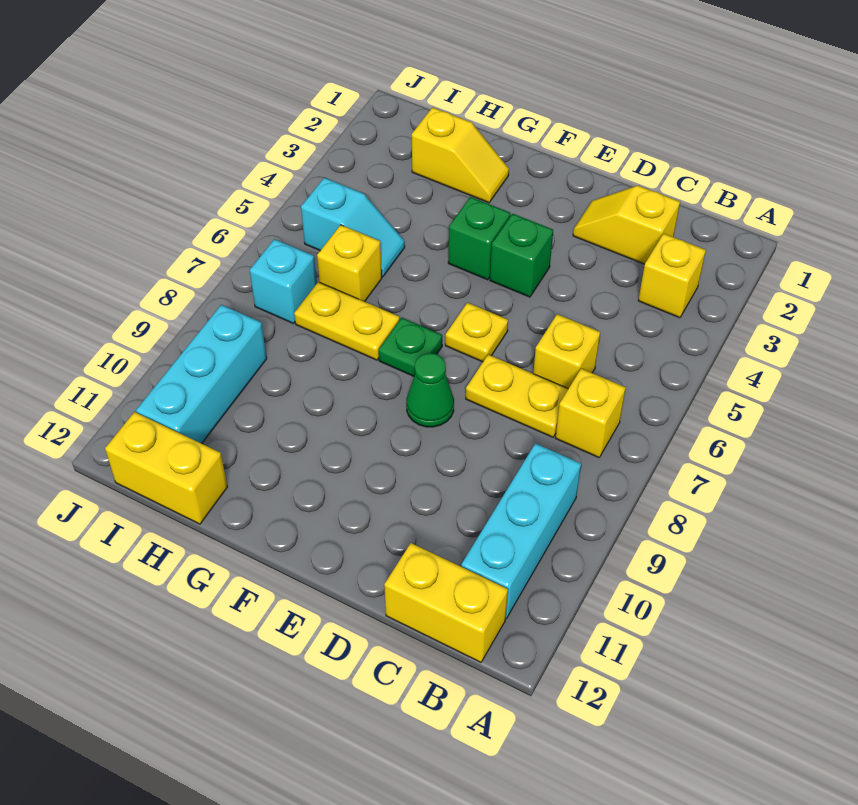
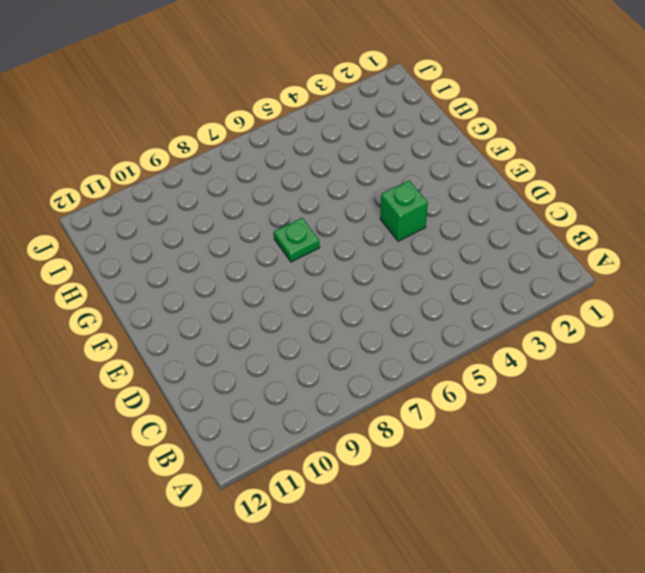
none -> yellow brick B3 level 1
none -> yellow brick B7 level 1
none -> cyan brick B9:B11 level 1

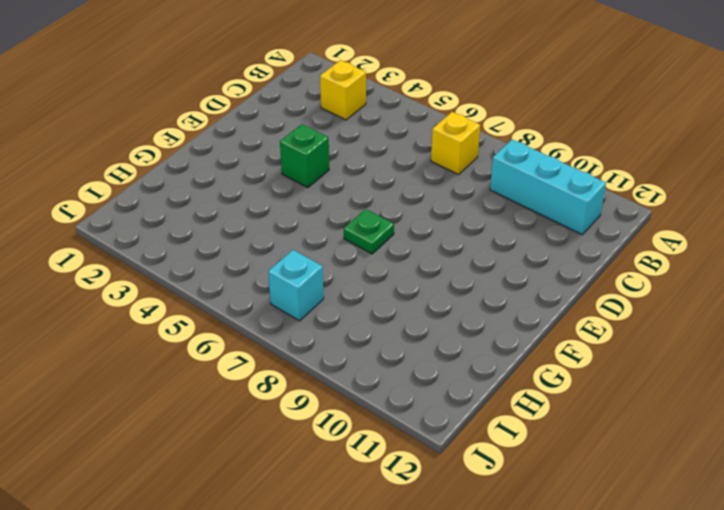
none -> yellow brick B12:C12 level 1
none -> yellow slope C2:D2 level 1 top C
none -> yellow brick C6 level 1

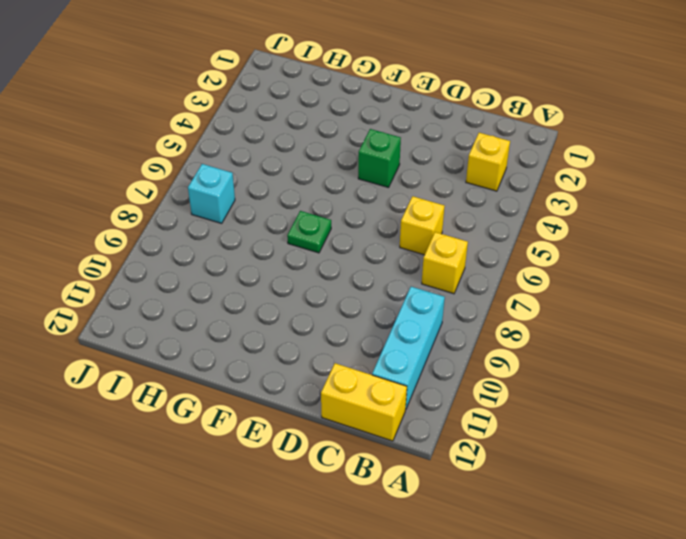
none -> yellow slope C2:D2 level 1 top C
none -> yellow plate C7:D7 level 1
none -> yellow plate E6 level 1

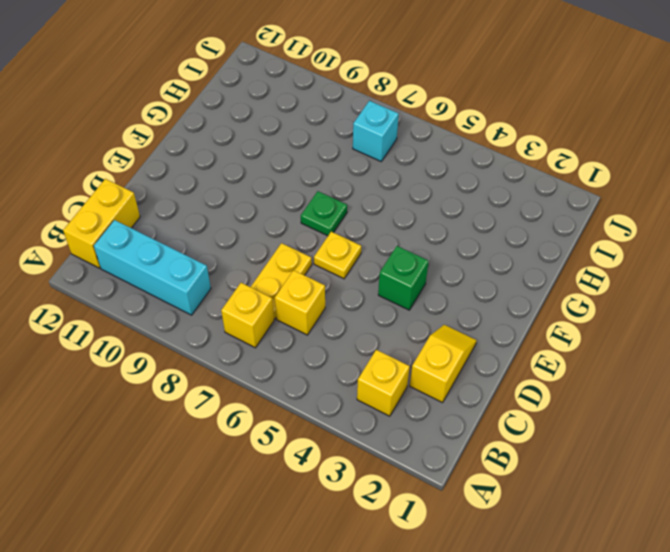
none -> green cone E8 level 1
none -> green brick F4 level 1
none -> yellow slope G2:H2 level 1 top H

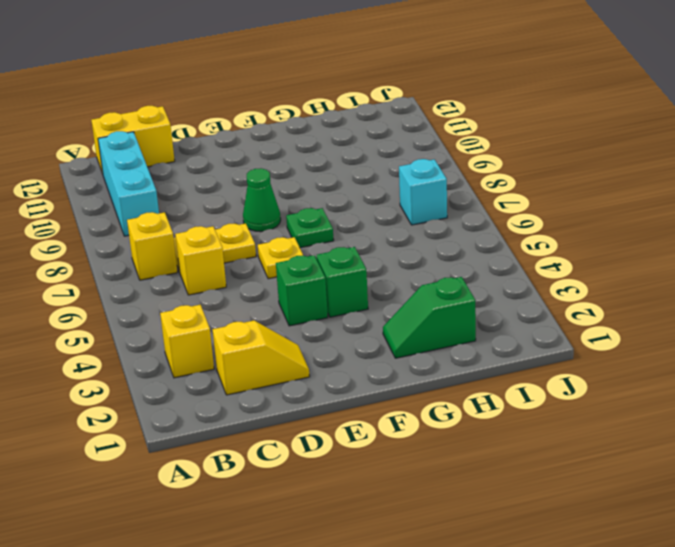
green slope G2:H2 level 1 top H -> yellow slope G2:H2 level 1 top H
none -> yellow plate G7:H7 level 1
none -> cyan slope H5:I5 level 1 top I
none -> yellow brick H6 level 1

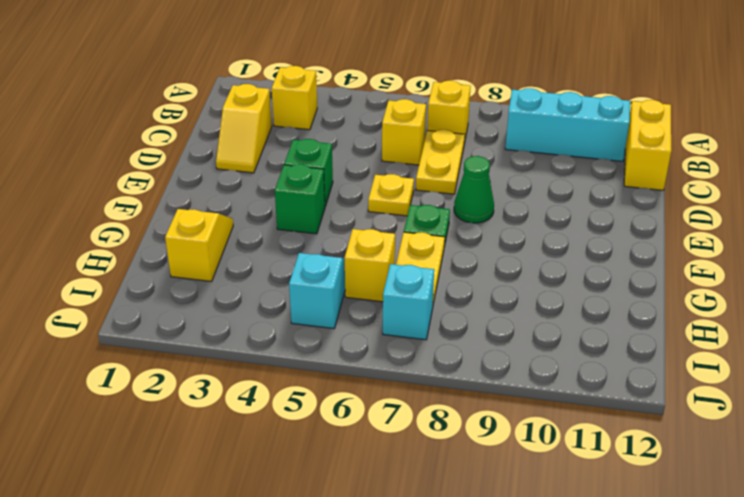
none -> yellow brick H12:I12 level 1
none -> cyan brick I9:I11 level 1

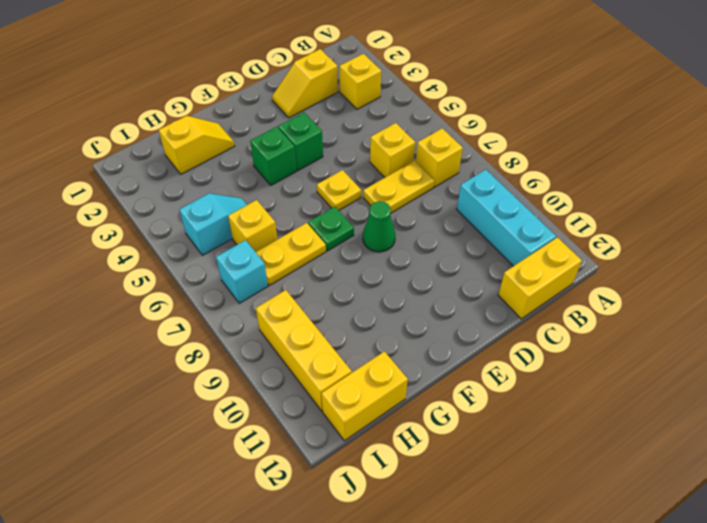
yellow brick I9:I11 level 1 -> cyan brick I9:I11 level 1

